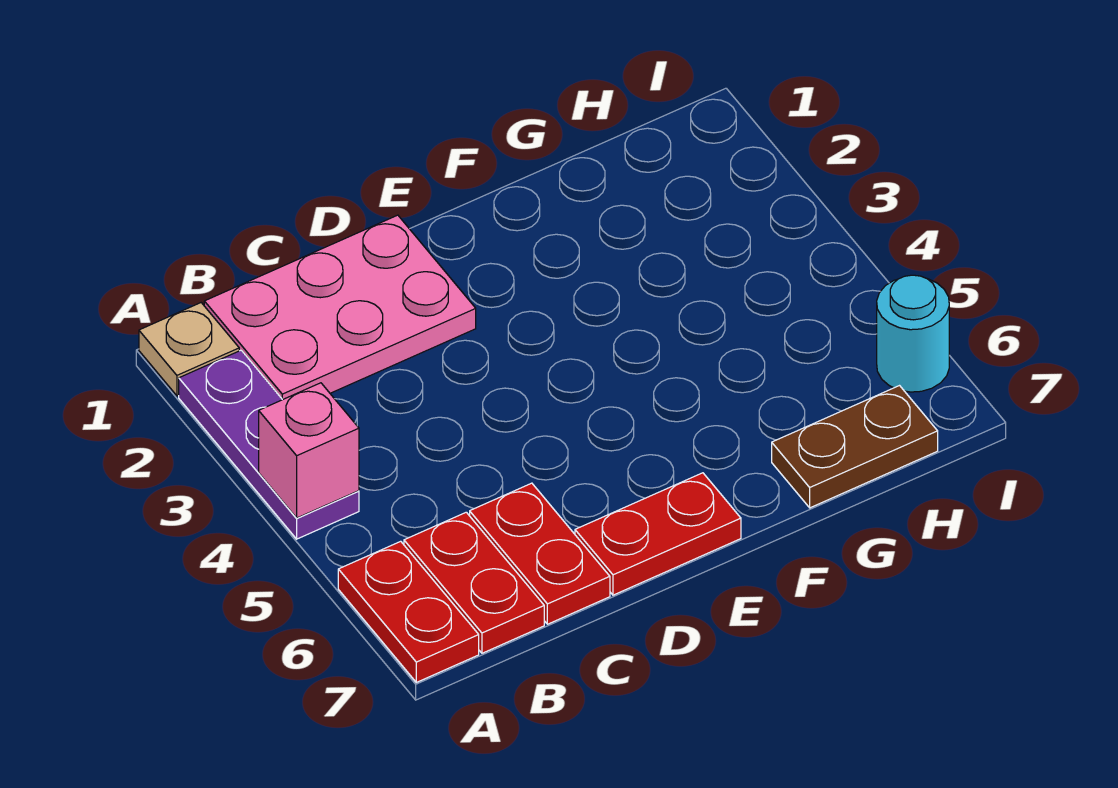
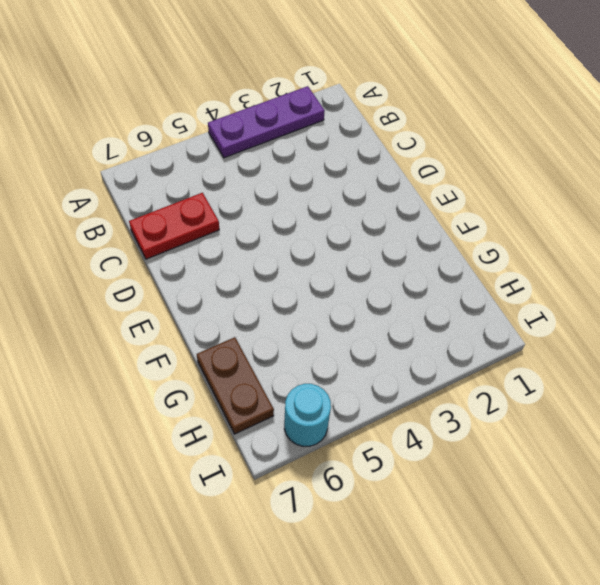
none -> tan plate A1 level 1
none -> red plate A6:A7 level 1

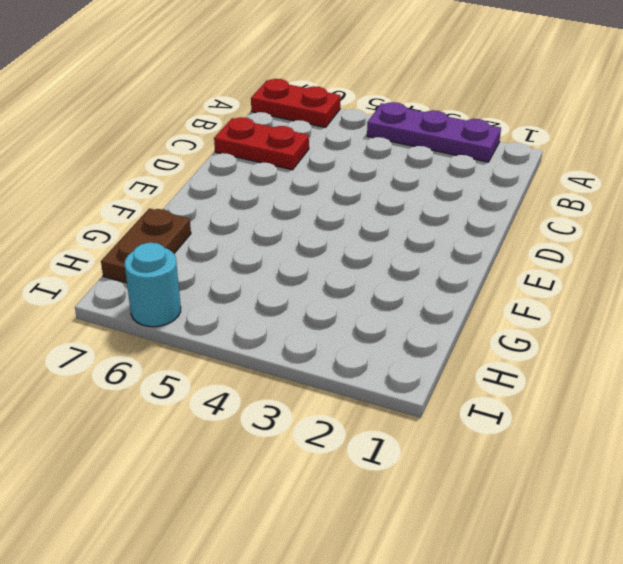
none -> tan plate A1 level 1
none -> pink plate B1:D2 level 1

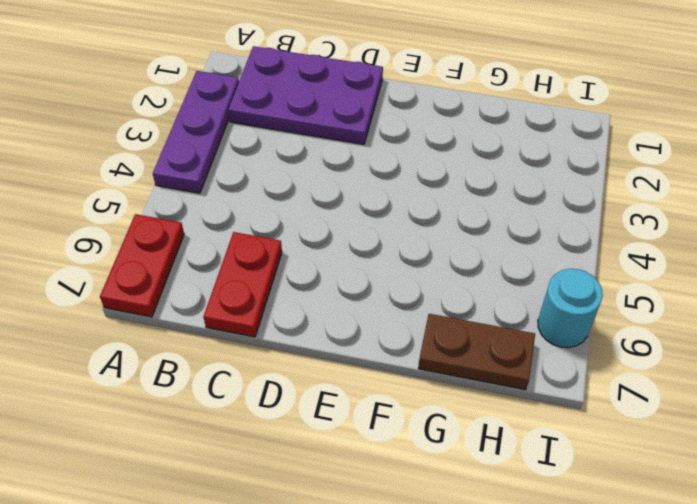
purple plate B1:D2 level 1 -> pink plate B1:D2 level 1
none -> tan plate A1 level 1
none -> red plate B6:B7 level 1

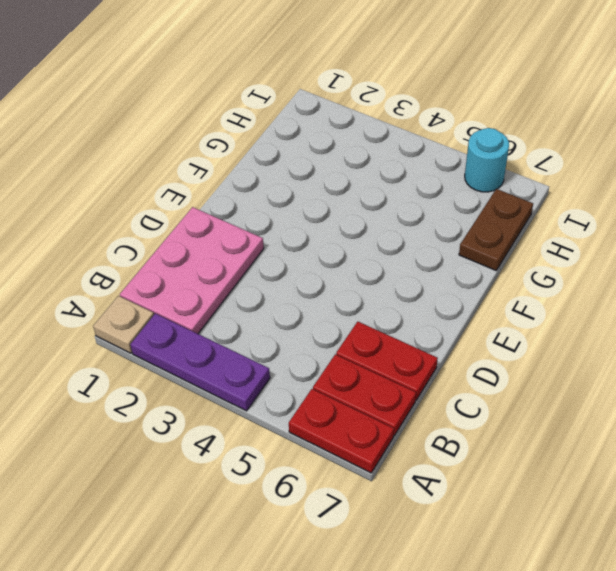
none -> red plate D7:E7 level 1
none -> pink brick A4 level 2

